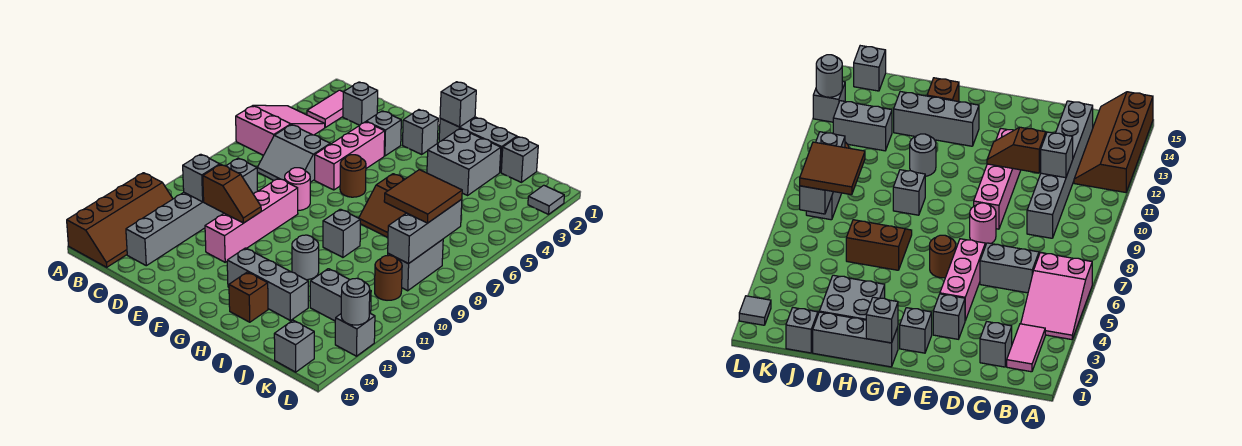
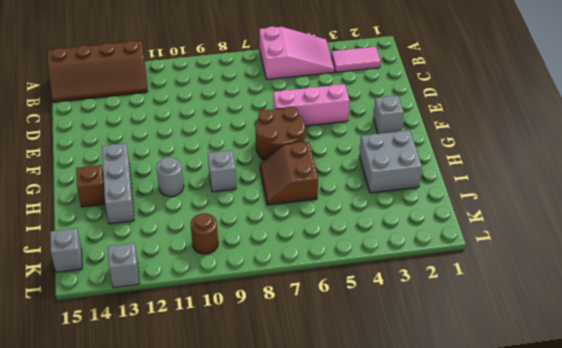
brown round brick F6:G7 level 1 -> brown round brick F6 level 1
none -> grey brick C2 level 1
none -> grey slope C6:D7 level 1 top 6
none -> grey brick C9:C14 level 1
none -> grey brick E3 level 1

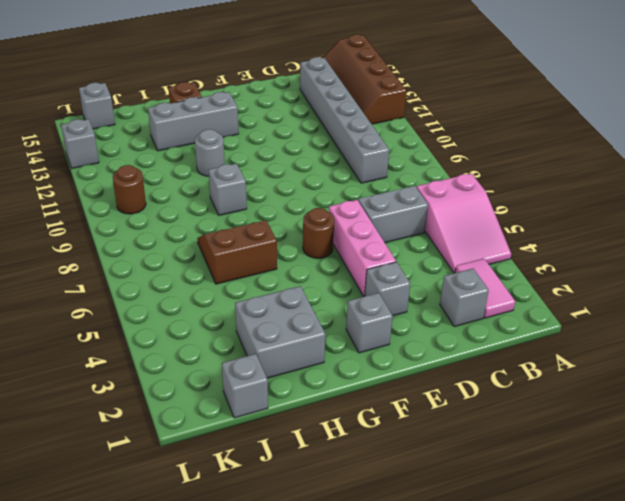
none -> pink round brick E8 level 1
none -> pink brick E9:E12 level 1
none -> grey brick G1:I1 level 1
none -> grey brick J12:K12 level 1

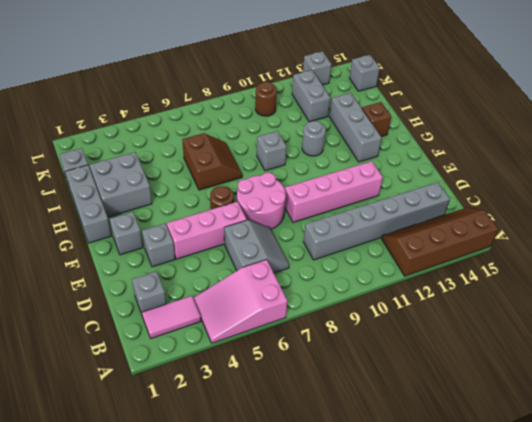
pink round brick E7:F8 level 1 -> pink round brick E8 level 1
none -> grey brick K8:K9 level 1
none -> grey tile L2 level 1
none -> grey brick C11 level 2
none -> brown slope D11:E11 level 2 top D

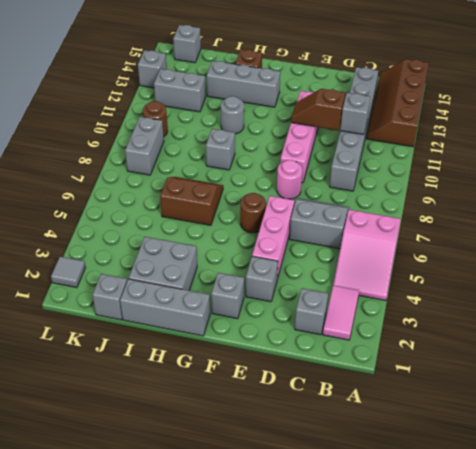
none -> grey brick G1 level 2
none -> grey brick K7:K9 level 2
none -> grey round brick L13 level 2
none -> brown tile J7:K8 level 3

